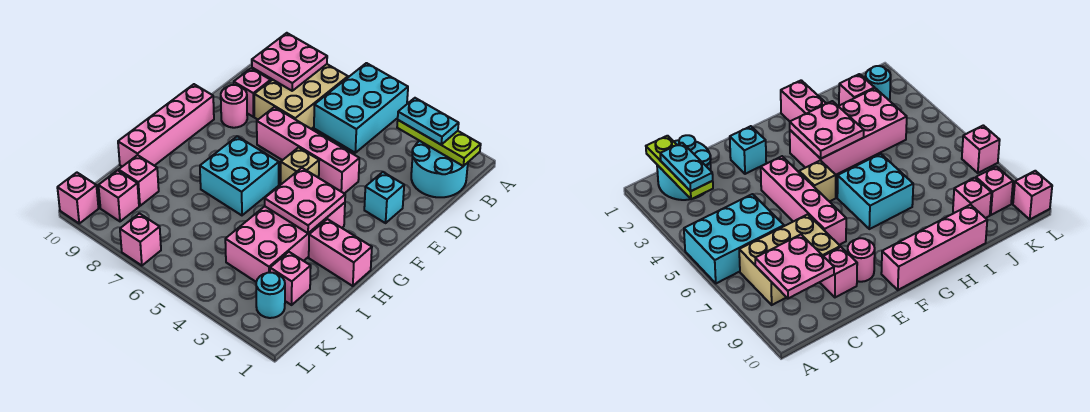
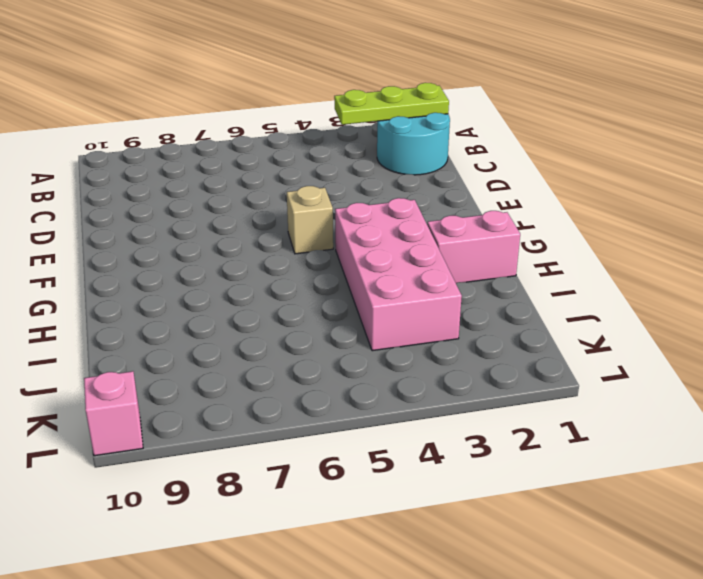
none -> cyan brick A5:C6 level 1
none -> tan brick B7:D8 level 1
none -> pink brick D9 level 1

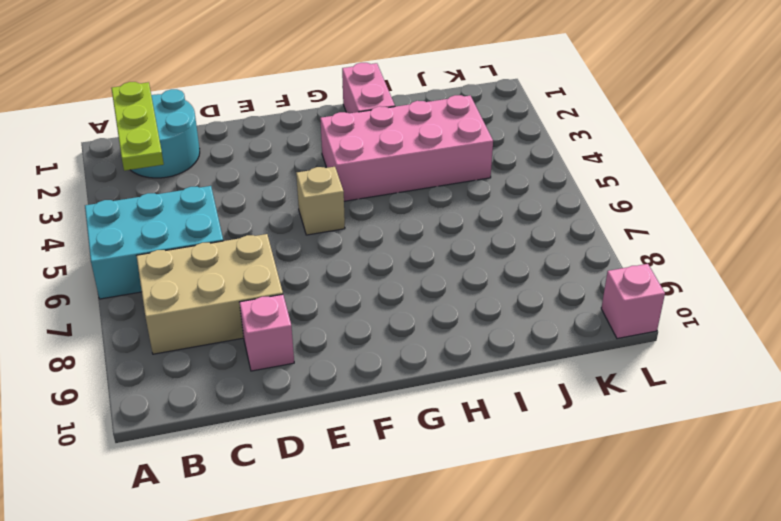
none -> cyan brick E2 level 1
none -> pink brick E4:E7 level 1
none -> pink round brick E9 level 1

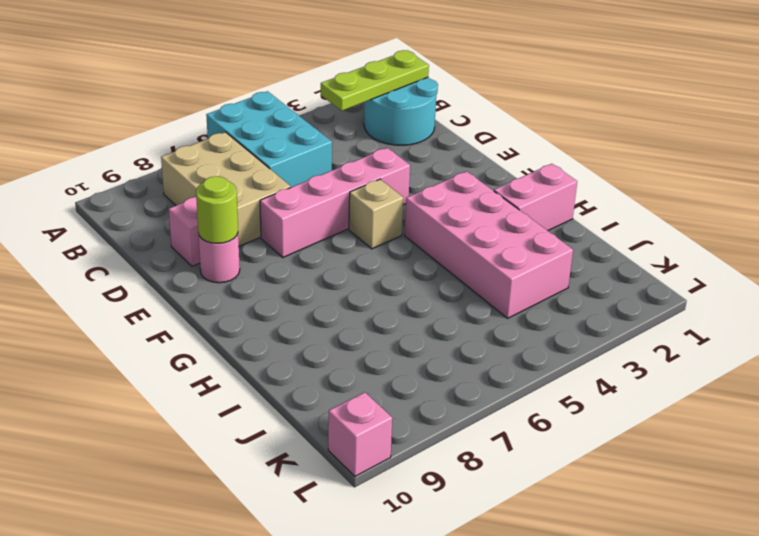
lime round brick E9 level 2 -> none
none -> cyan brick E2 level 1
none -> pink brick F10:I10 level 1
none -> cyan brick G6:H7 level 1

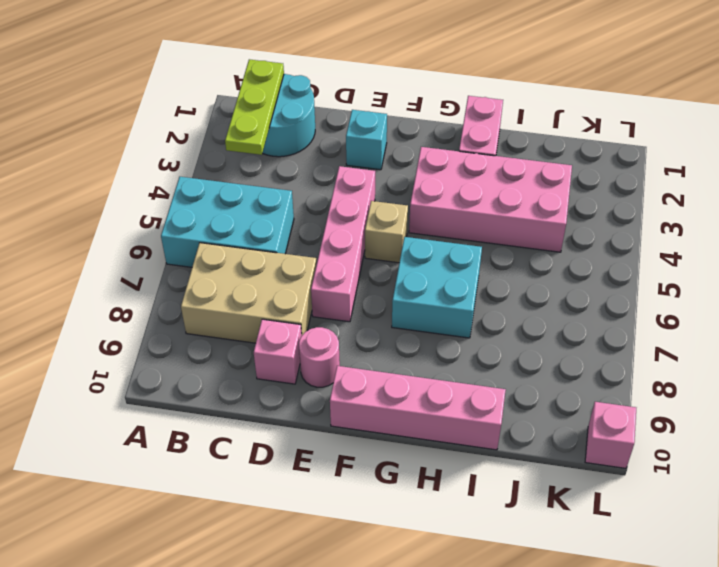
none -> pink brick J2 level 1
none -> pink brick J9 level 1
none -> cyan round brick K2 level 1

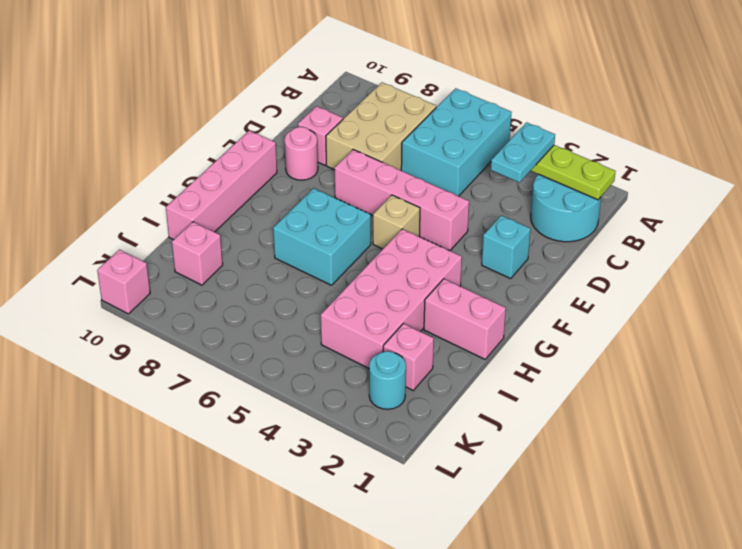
cyan plate B3:C3 level 3 -> cyan plate B2:B3 level 3
none -> pink brick K9 level 1
none -> pink brick L7 level 1
none -> pink plate B8:C9 level 2

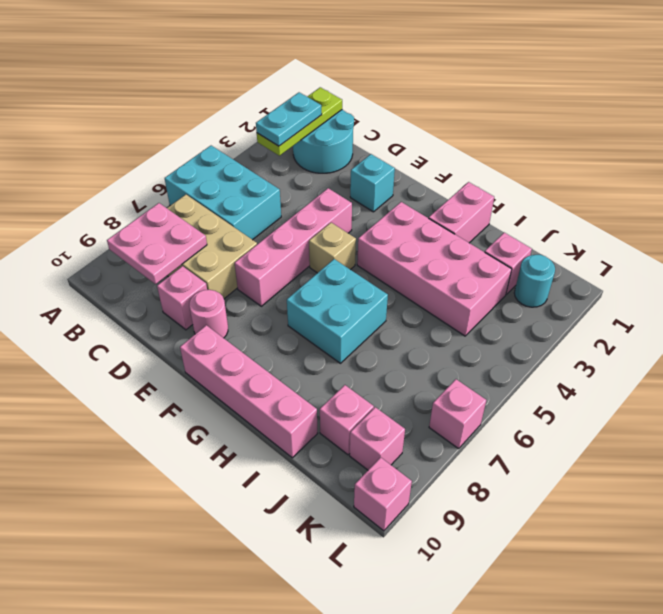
none -> pink plate G3:H4 level 2

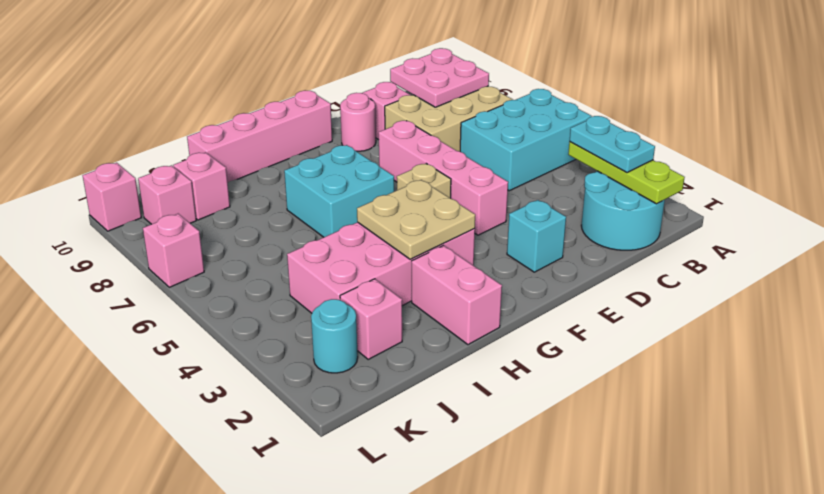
tan plate G3:H4 level 2 -> pink plate G3:H4 level 2

